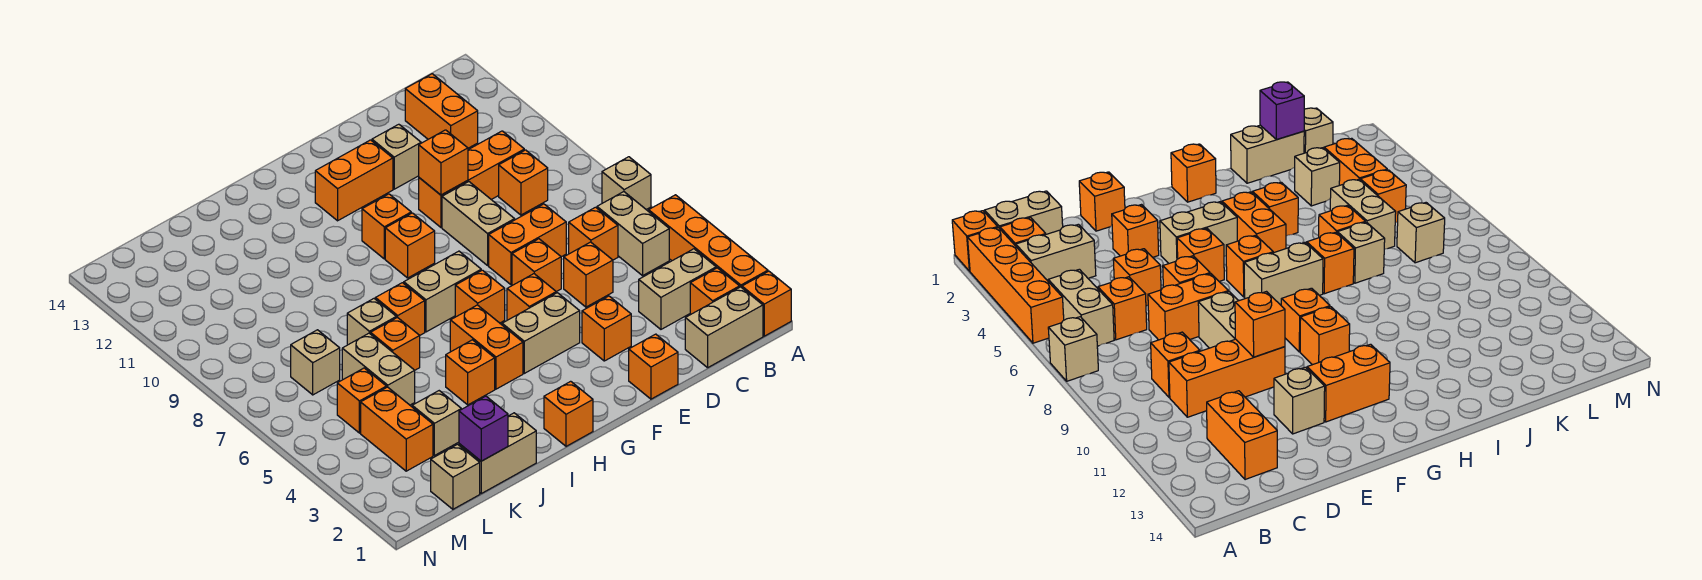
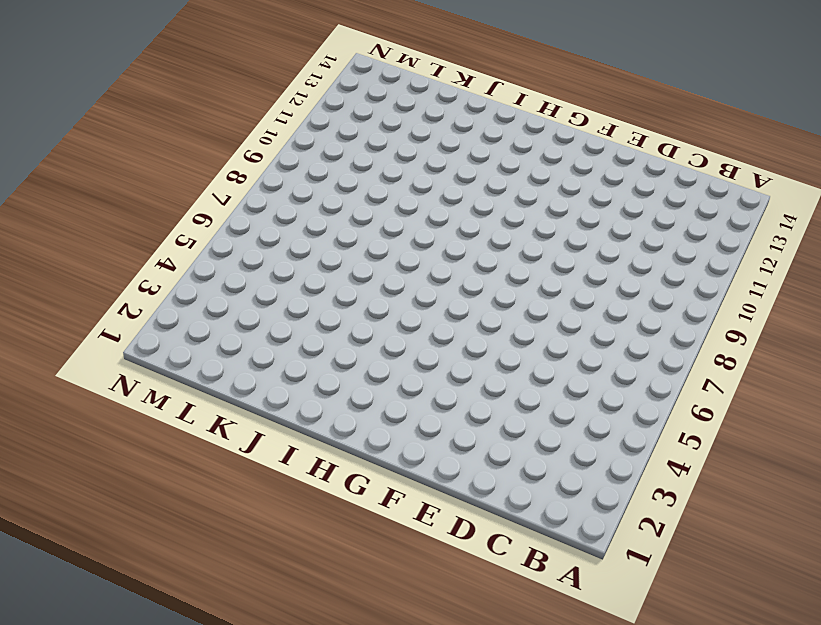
none -> orange brick A1 level 1
none -> orange brick A2:A5 level 1
none -> tan brick A7 level 1
none -> tan brick B1:C1 level 1

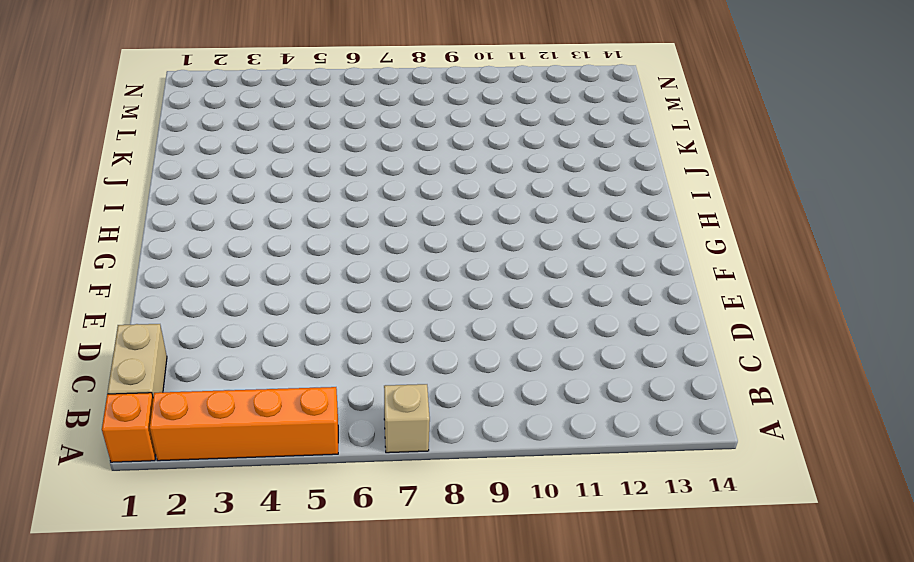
none -> orange brick B2 level 1
none -> tan brick B3:C3 level 1
none -> tan brick B5:B6 level 1
none -> orange brick C6 level 1

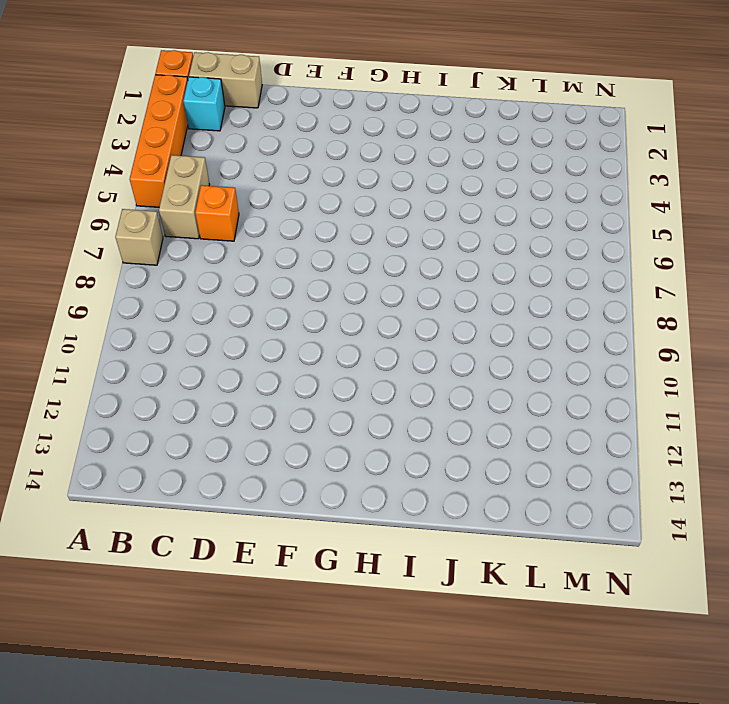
cyan brick B2 level 1 -> orange brick B2 level 1
none -> tan brick B3:C3 level 1
none -> orange brick C9 level 1
none -> orange brick C10:E10 level 1
none -> orange brick C12:C13 level 1

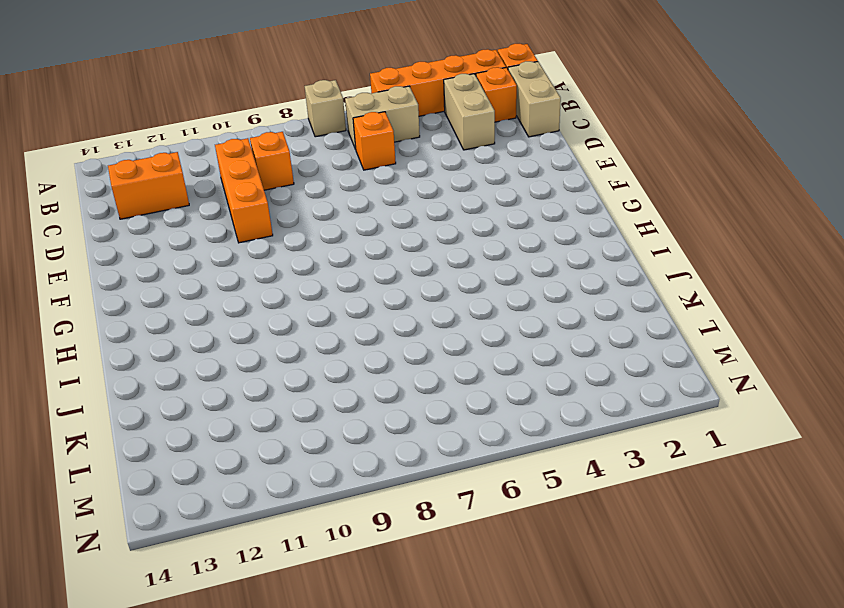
none -> orange brick D5 level 1
none -> orange brick D7:E7 level 1
none -> orange brick E1 level 1
none -> orange brick E3 level 1

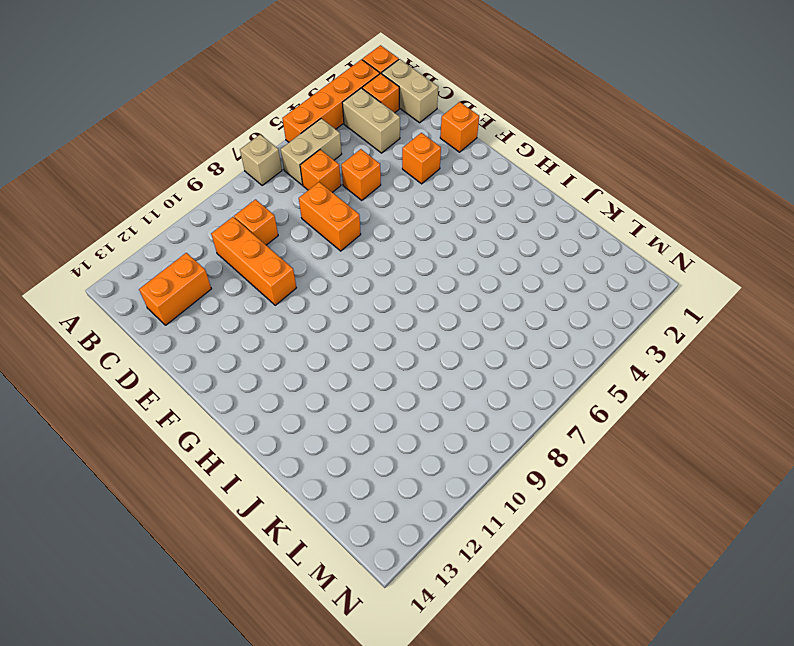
none -> orange brick E6 level 1
none -> tan brick E8:E9 level 1
none -> tan brick E12 level 1
none -> tan brick F4:G4 level 1

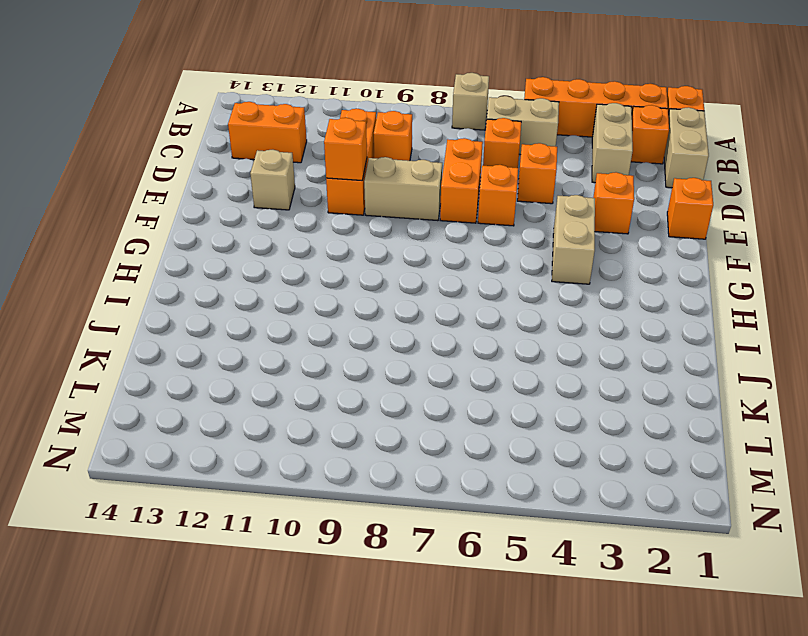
none -> orange brick F5 level 1
none -> orange brick F12:G12 level 1
none -> orange brick G6 level 1
none -> tan brick G7:H7 level 1

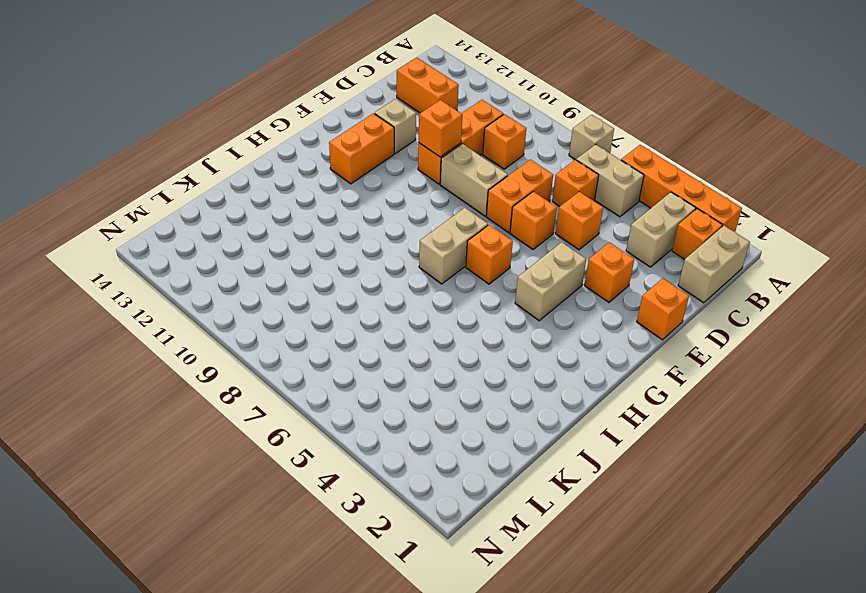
none -> orange brick A1 level 1
none -> orange brick F5 level 1
none -> orange brick G9 level 1
none -> orange brick G10 level 1

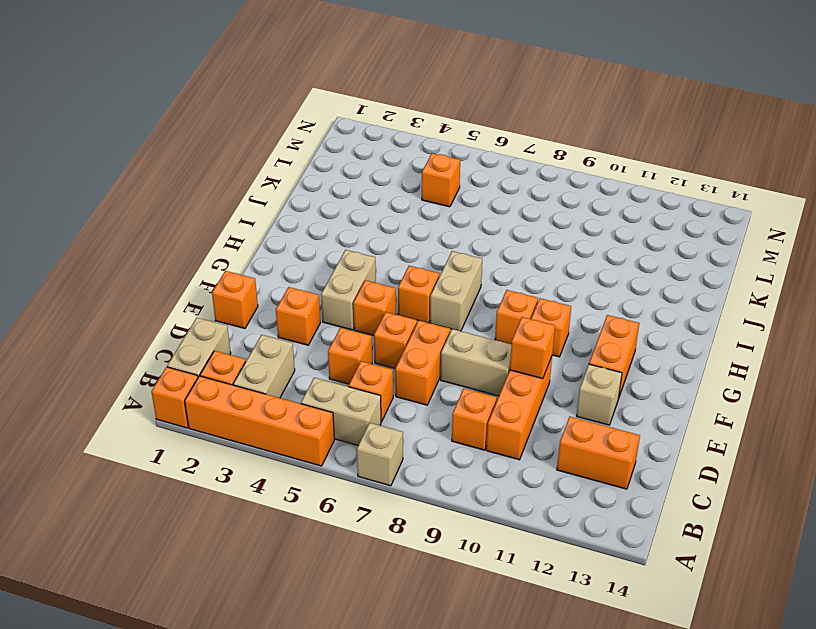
none -> orange brick H1 level 1
none -> orange brick H4:H5 level 1
none -> orange brick I4 level 1
none -> orange brick I7 level 1

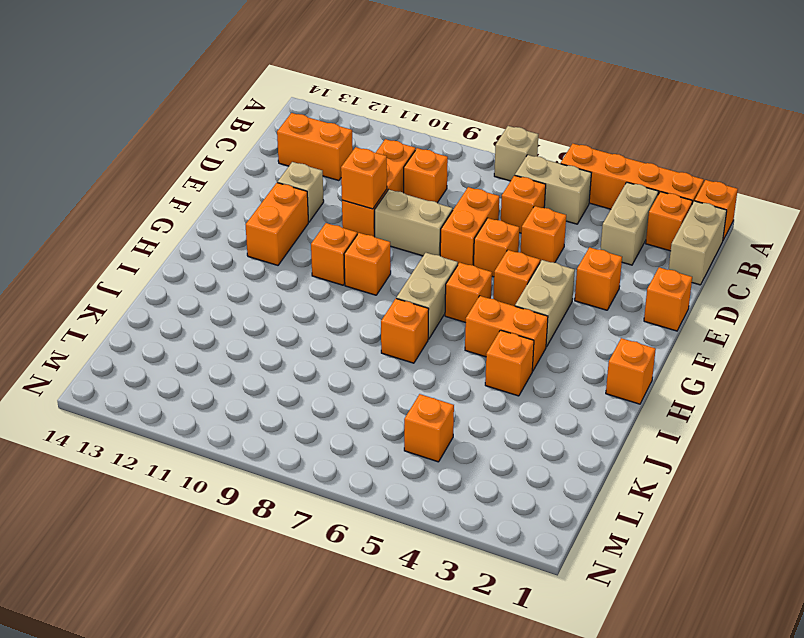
none -> tan brick J1:K1 level 1
none -> orange brick J6 level 1
none -> tan brick J7 level 1
none -> tan brick K3 level 1

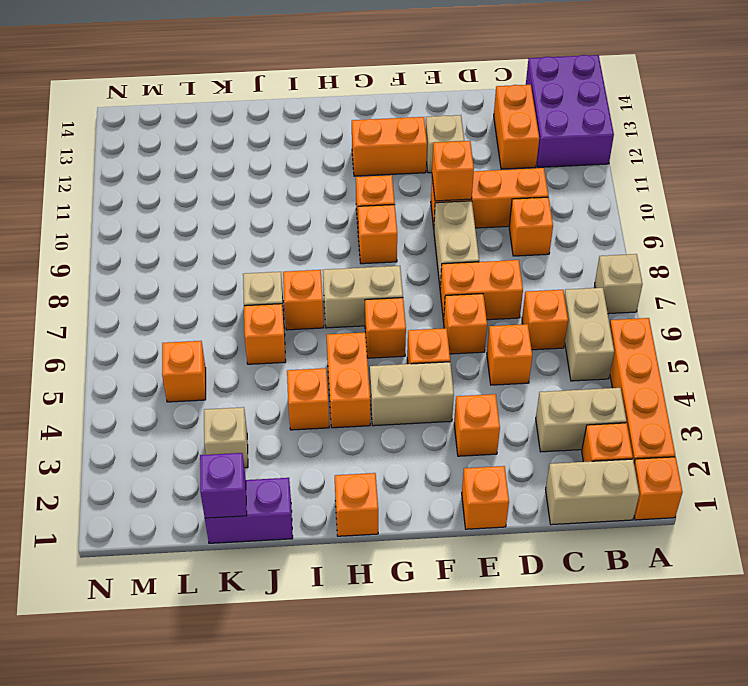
purple brick A12:B14 level 1 -> none
purple brick J1:K1 level 1 -> tan brick J1:K1 level 1
none -> tan brick K5:K6 level 1
none -> tan brick L1 level 1
none -> orange brick L3:L4 level 1
none -> tan brick L7 level 1

